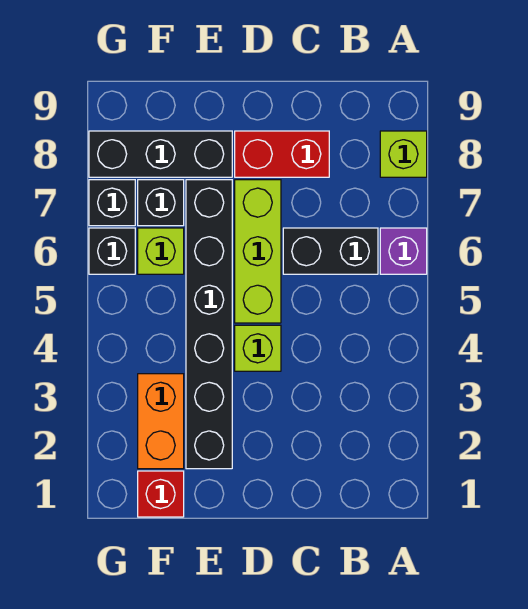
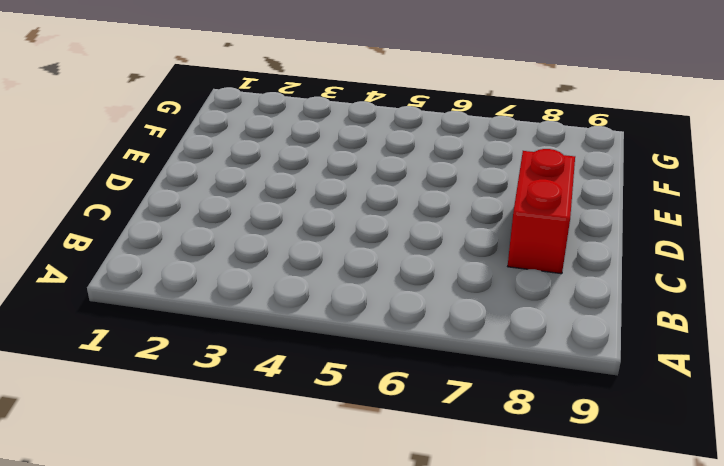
none -> purple brick A6 level 1
none -> lime brick A8 level 1
none -> black brick B6:C6 level 1

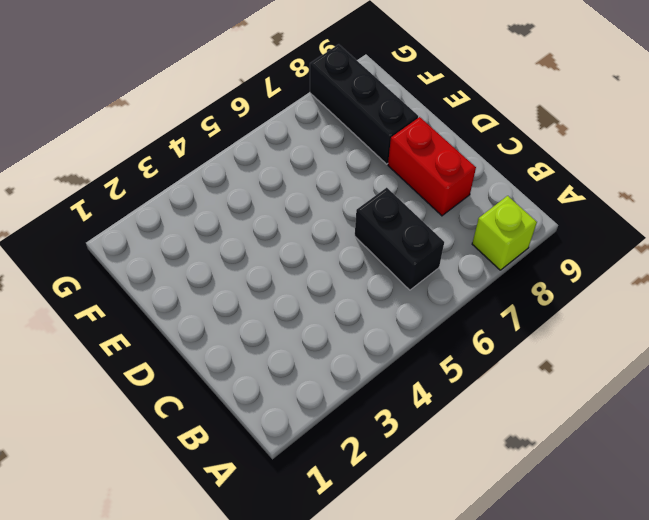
none -> purple brick A6 level 1
none -> lime brick D4 level 1
none -> lime brick D5:D7 level 1

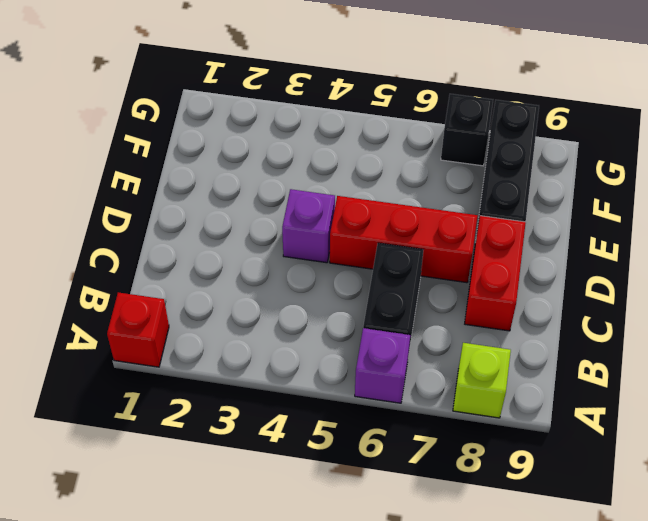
red brick A1 level 1 -> red brick F1 level 1
purple brick D4 level 1 -> lime brick D4 level 1
red brick D5:D7 level 1 -> lime brick D5:D7 level 1
none -> black brick E2:E7 level 1
none -> orange brick F2:F3 level 1
none -> lime brick F6 level 1

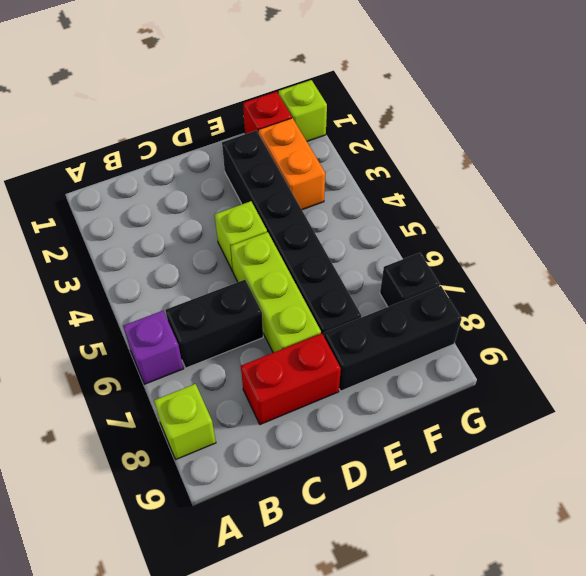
lime brick G1 level 1 -> lime brick F6 level 1
none -> black brick F7 level 1
none -> black brick G6 level 1

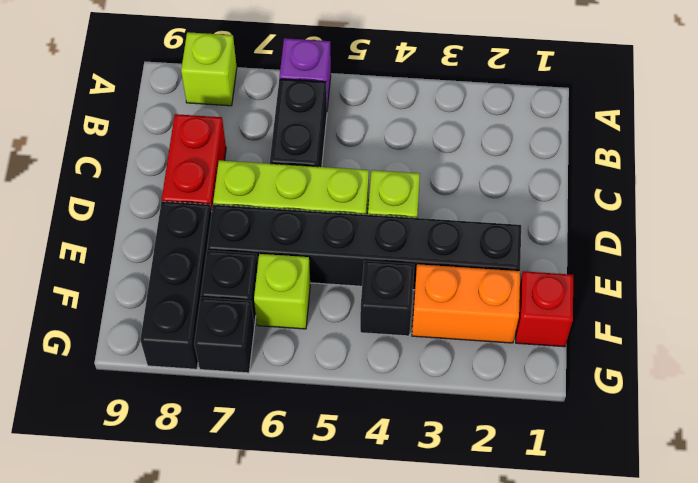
black brick F4 level 1 -> black brick G6 level 1

